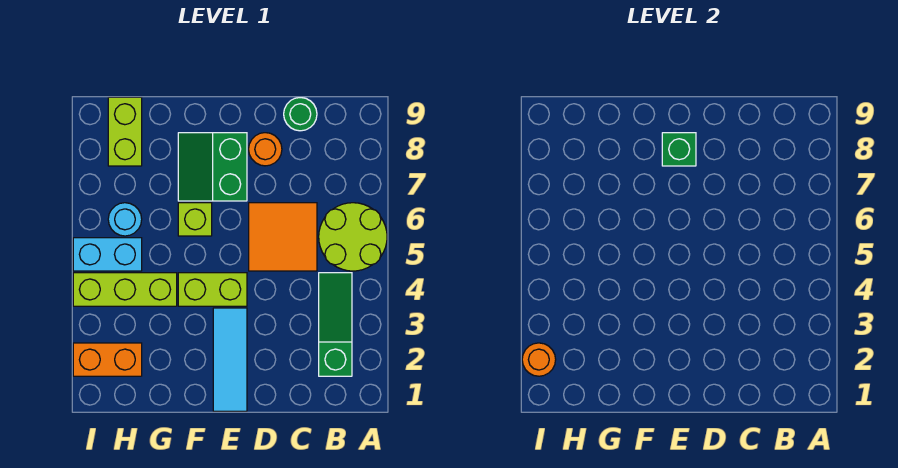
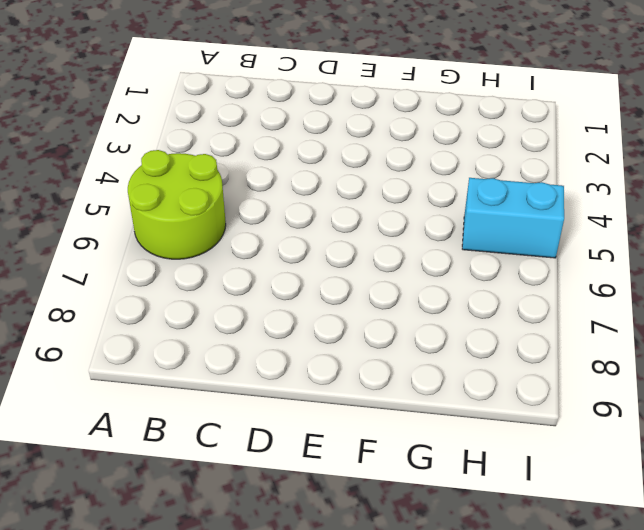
none -> green slope B2:B4 level 1 top 2
none -> orange tile C5:D6 level 1
none -> green round brick C9 level 1

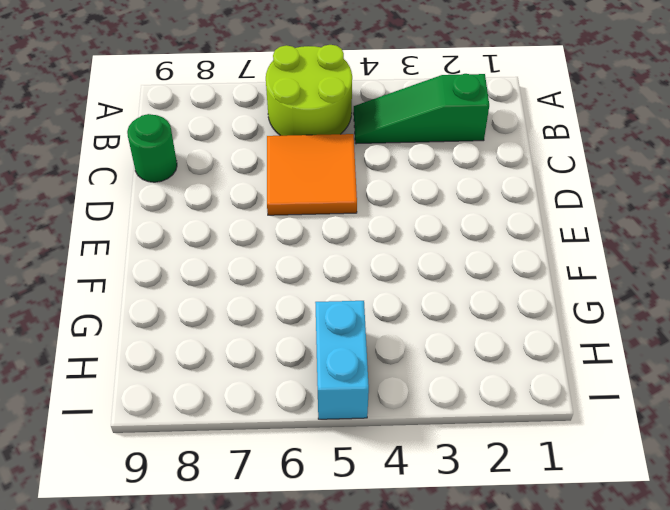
none -> orange round brick D8 level 1
none -> cyan tile E1:E3 level 1
none -> lime brick E4:F4 level 1

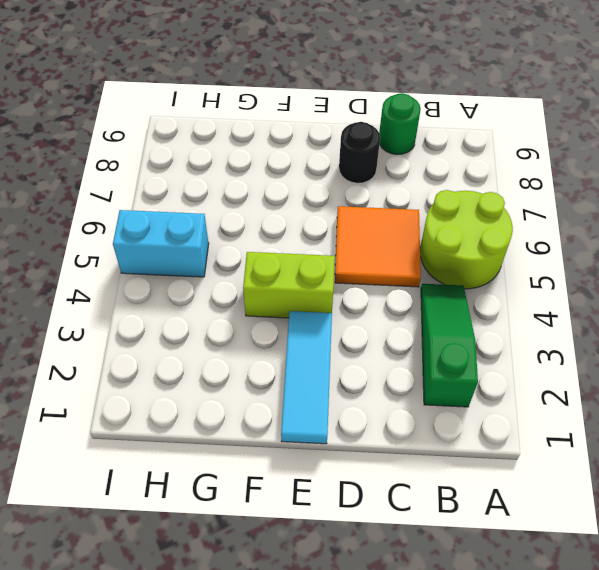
black round brick D8 level 1 -> orange round brick D8 level 1
none -> green slope E7:F8 level 1 top E
none -> lime brick F6 level 1
none -> lime brick G4:I4 level 1

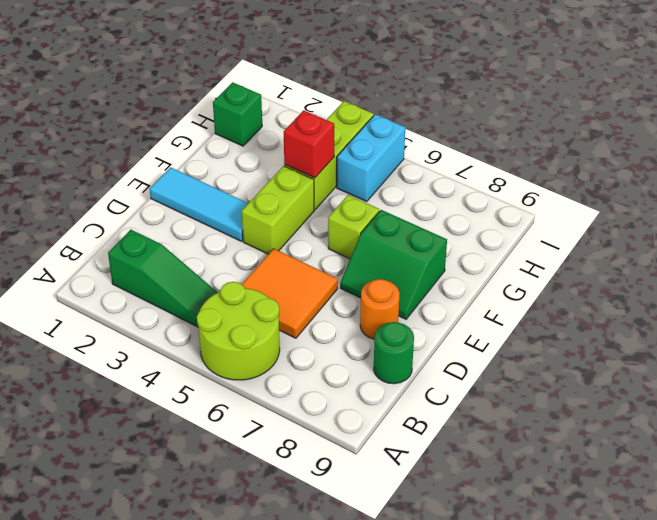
green slope E7:F8 level 1 top F -> green slope E7:F8 level 1 top E
red brick G4 level 2 -> none
green brick H1 level 1 -> green brick E8 level 2
none -> orange brick H2:I2 level 1
none -> cyan round brick H6 level 1
none -> lime brick H8:H9 level 1

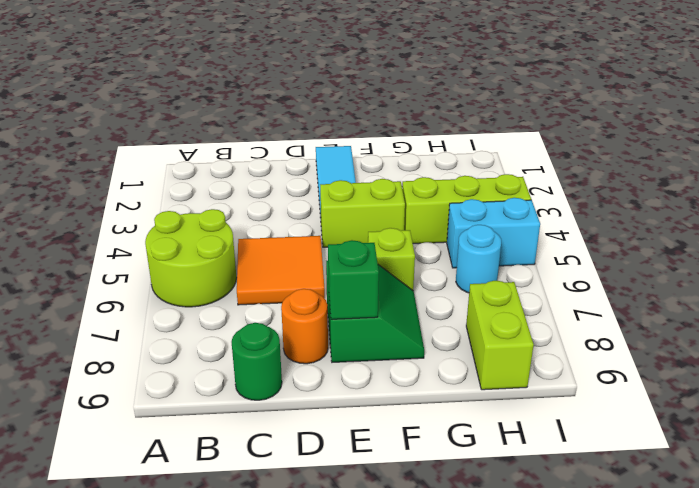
none -> green slope B2:B4 level 1 top 2
none -> orange brick H2:I2 level 1
none -> orange round brick I2 level 2

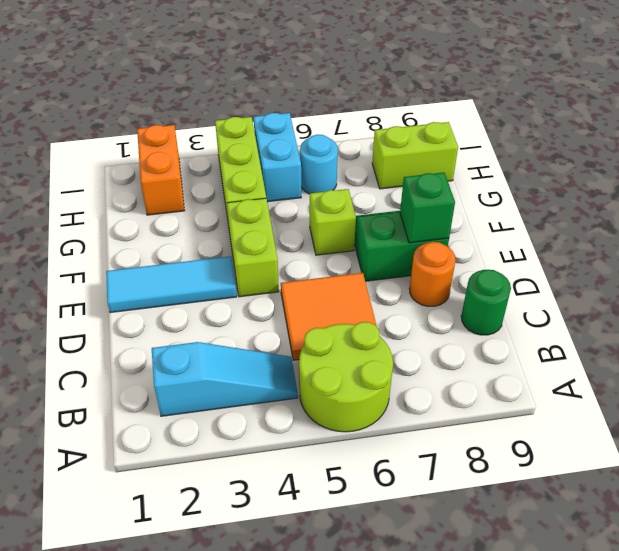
cyan slope B2:B4 level 1 top 2 -> green slope B2:B4 level 1 top 2
none -> orange round brick I2 level 2

